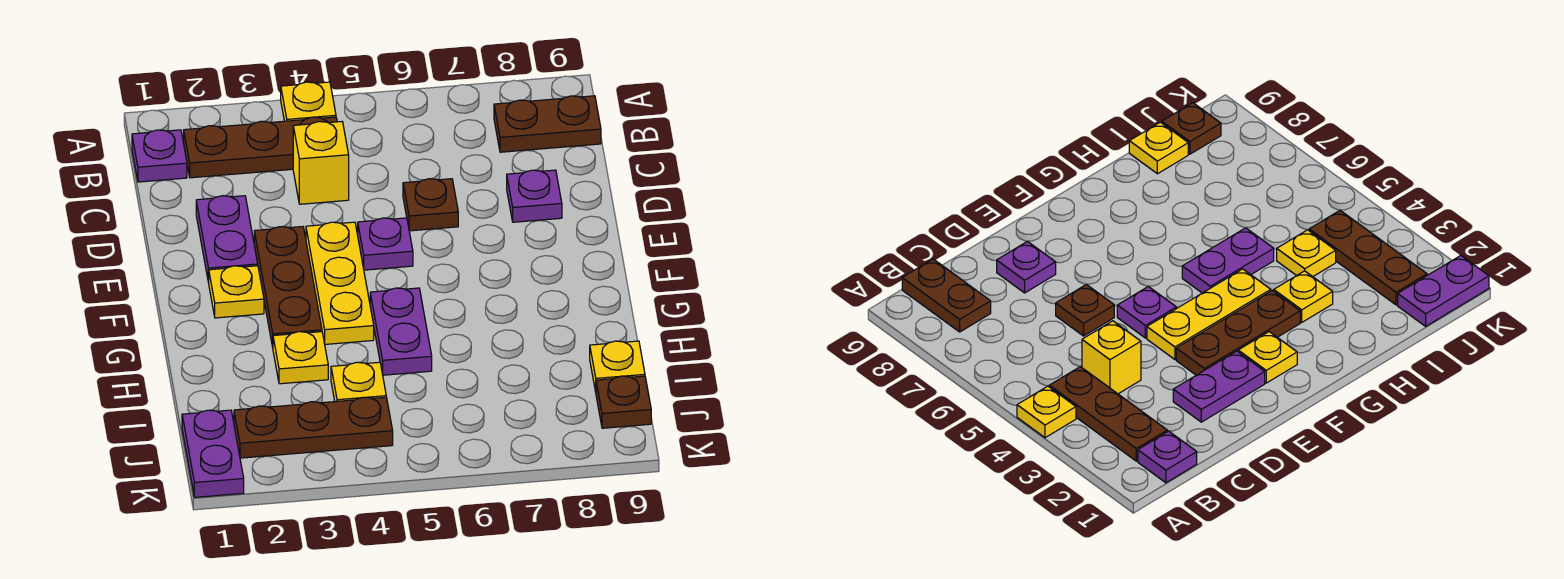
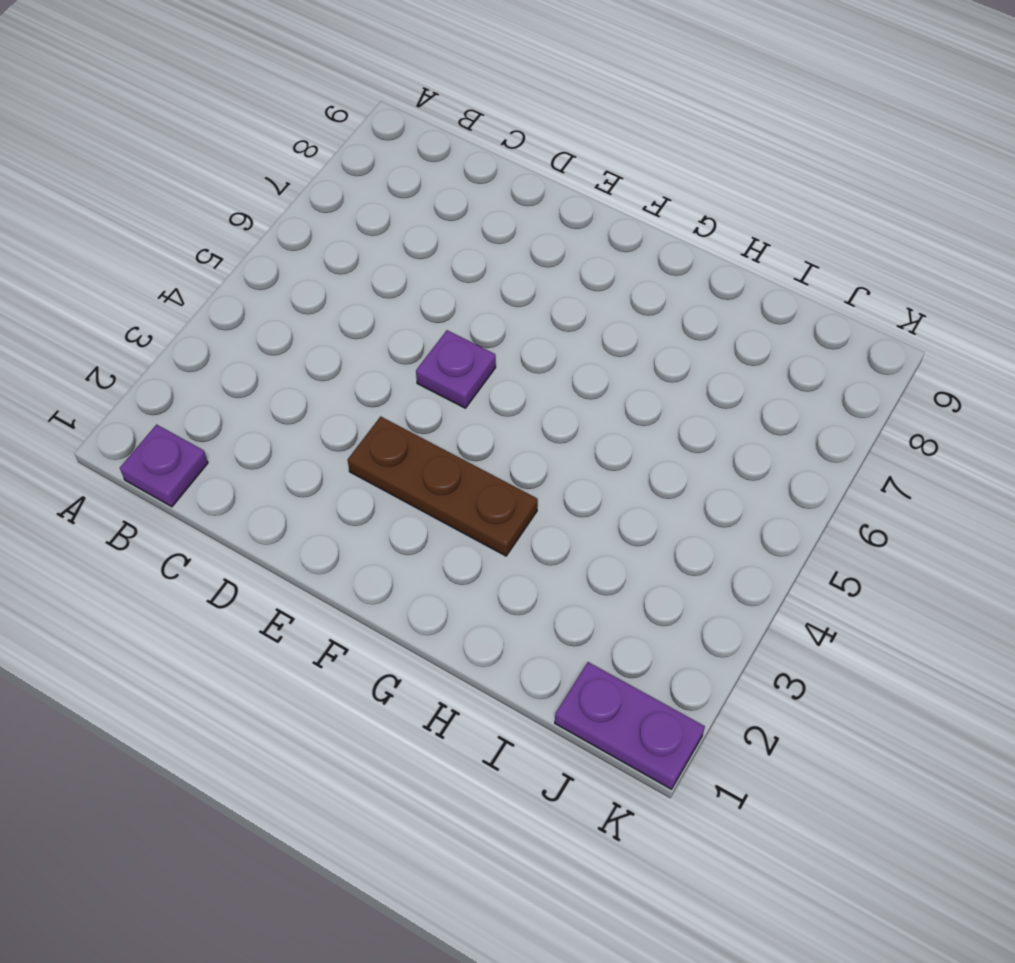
none -> yellow plate A4 level 1
none -> brown plate B2:B4 level 1
none -> brown plate B8:B9 level 1

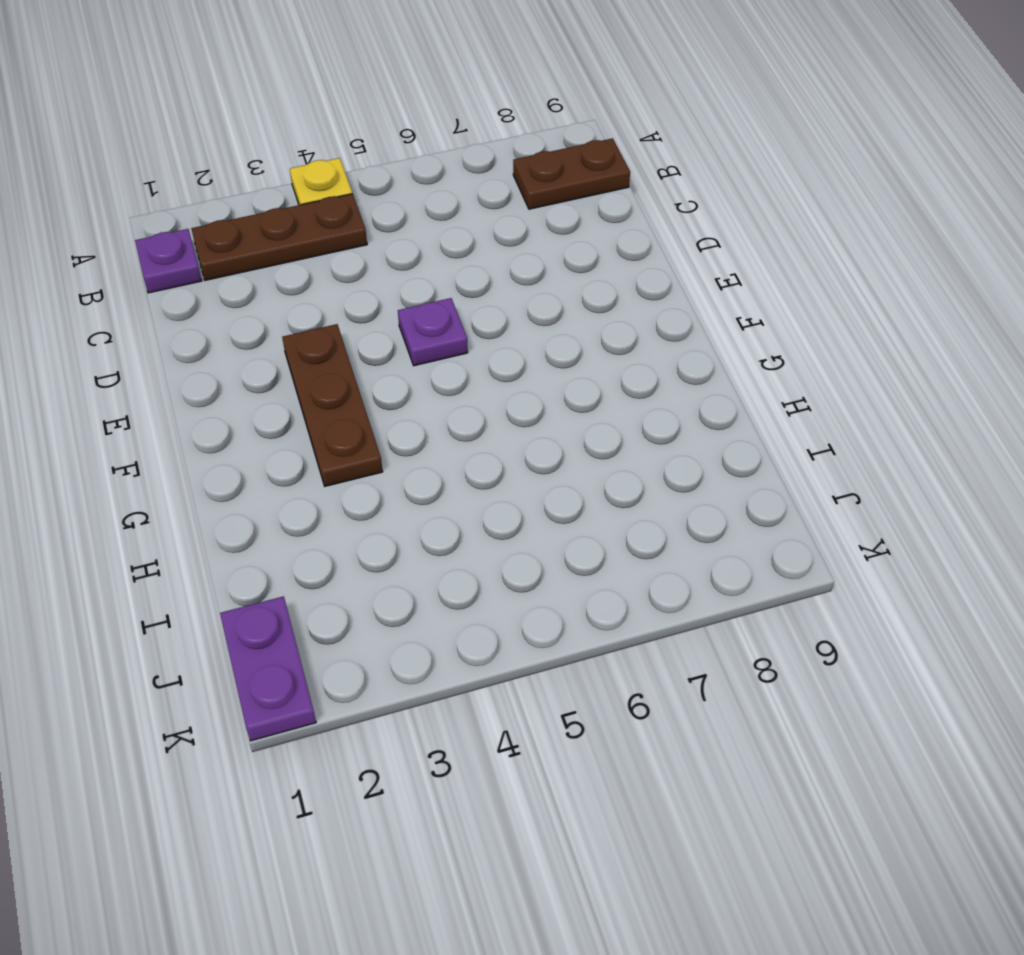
none -> yellow brick C4 level 1
none -> purple plate D2:E2 level 1
none -> brown plate D6 level 1

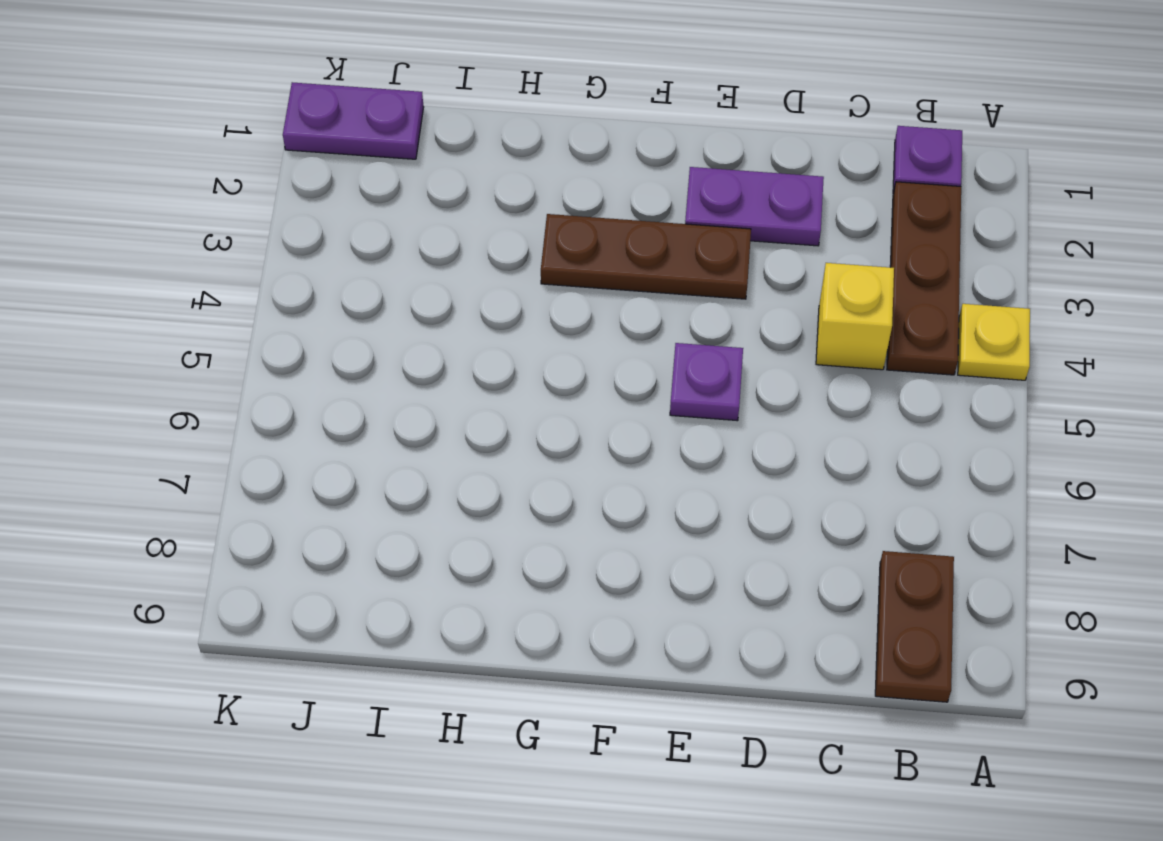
none -> brown plate D6 level 1
none -> purple plate D8 level 1
none -> yellow plate E4:G4 level 1

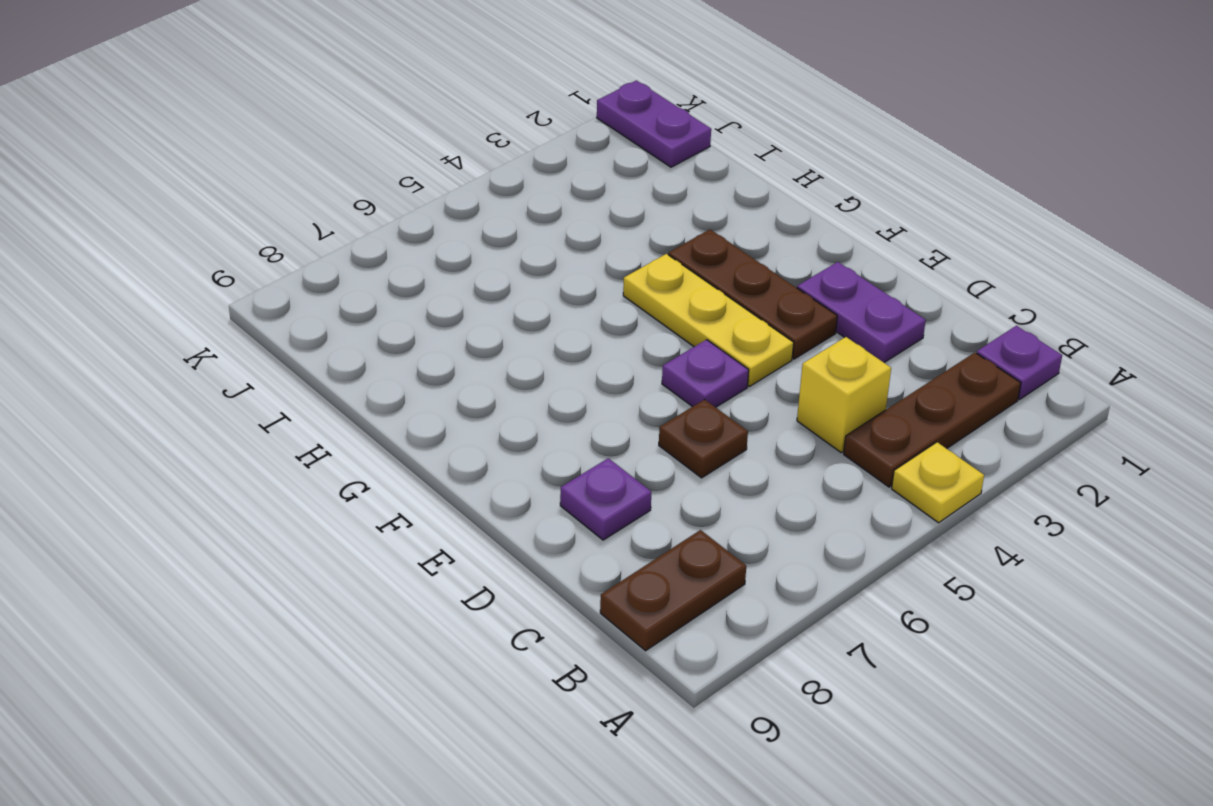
none -> yellow plate F2 level 1
none -> purple plate G5:H5 level 1
none -> yellow plate H3 level 1

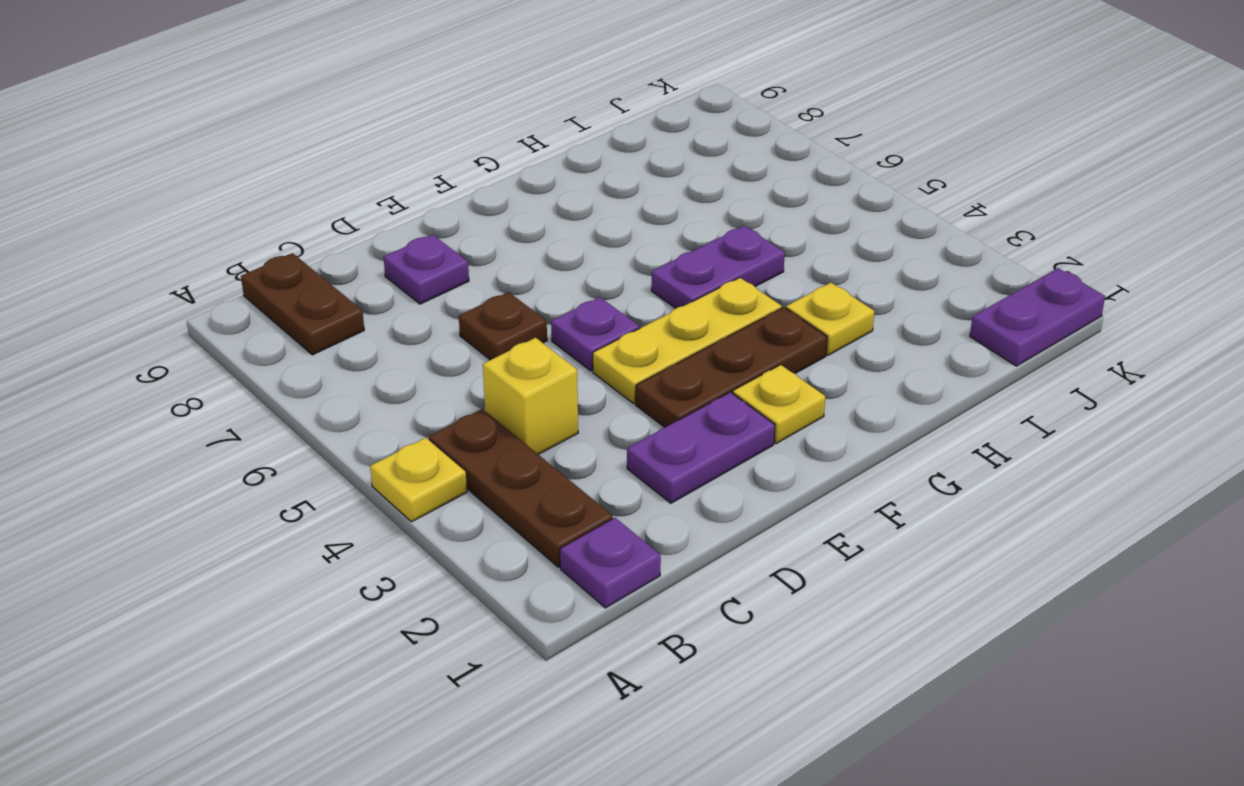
none -> yellow plate I4 level 1
none -> yellow plate I9 level 1
none -> brown plate J2:J4 level 1

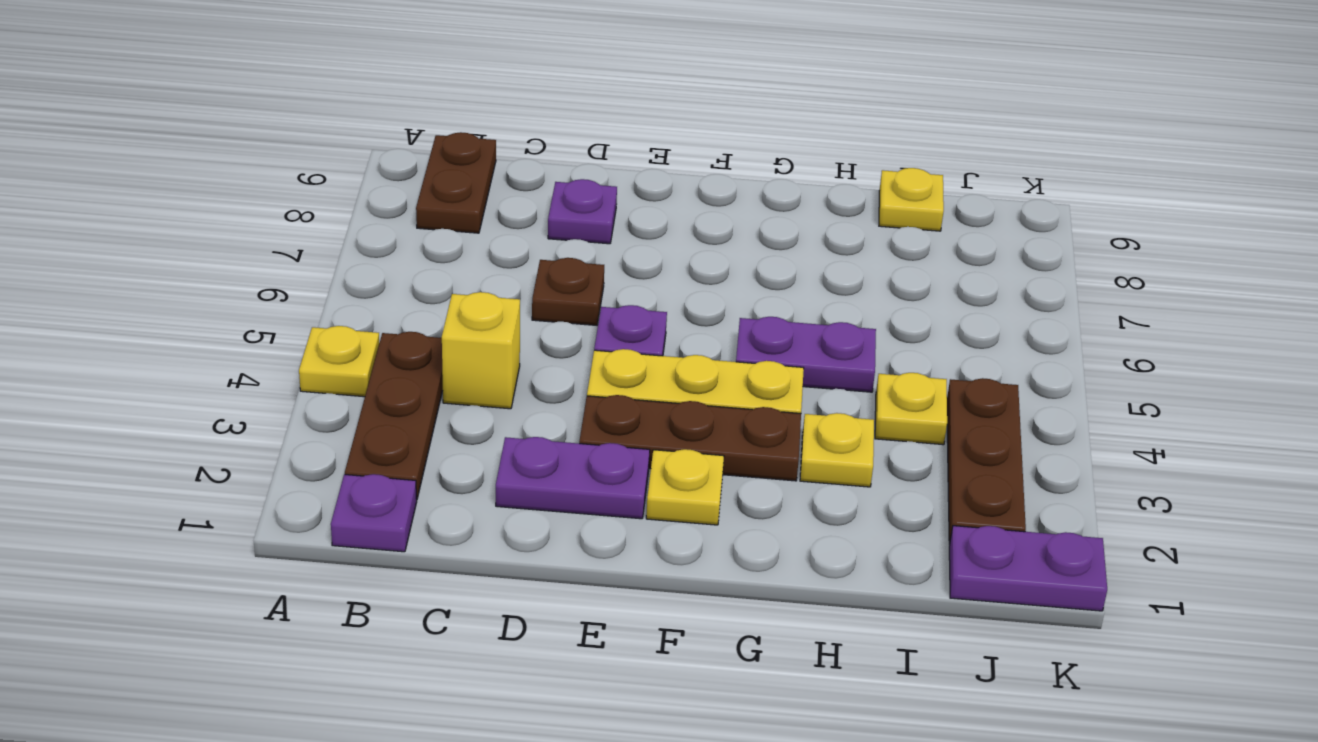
none -> brown plate J9 level 1

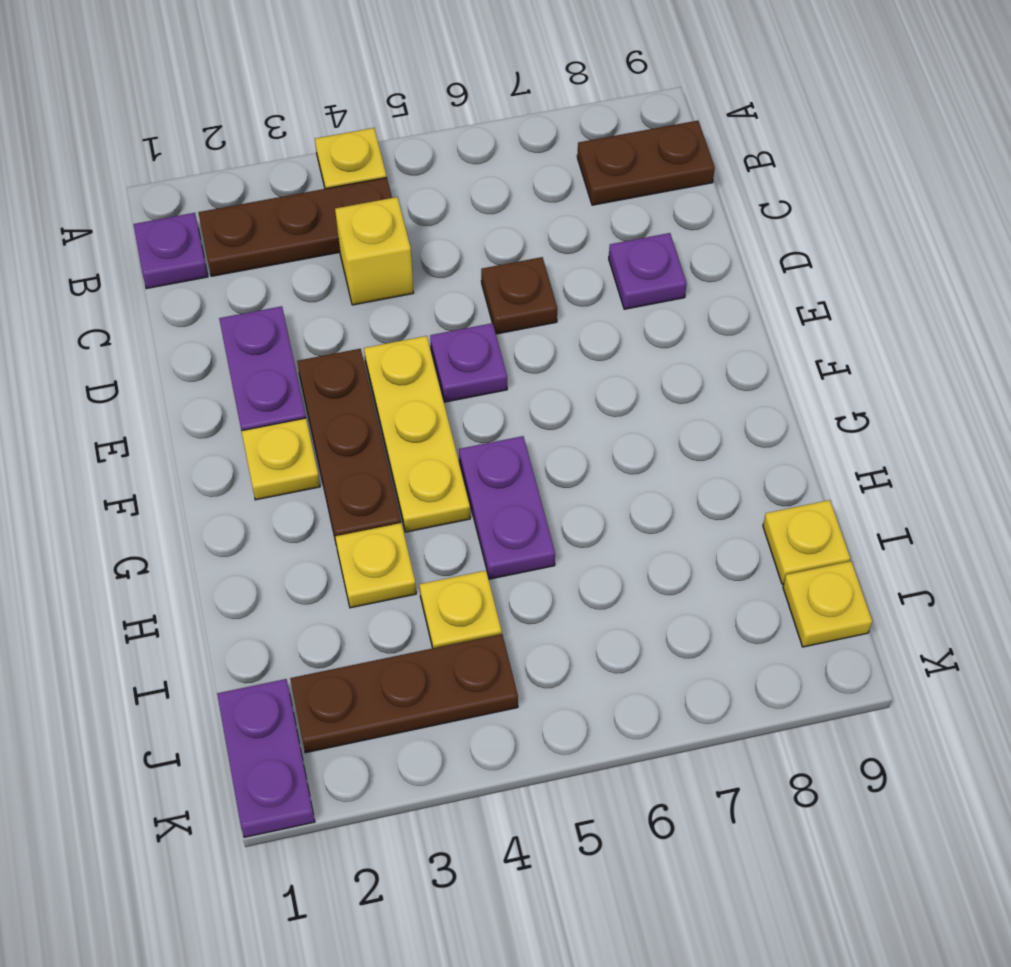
yellow plate J9 level 1 -> brown plate J9 level 1

